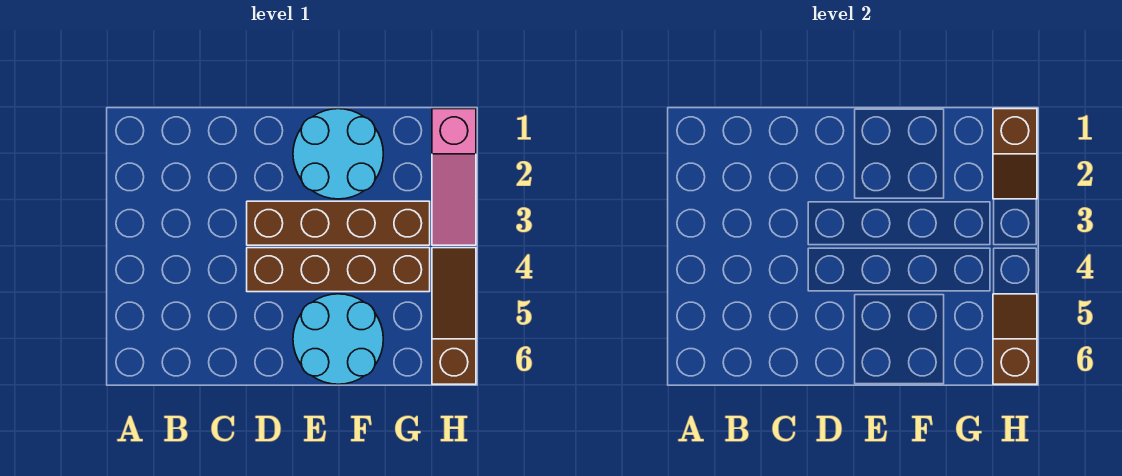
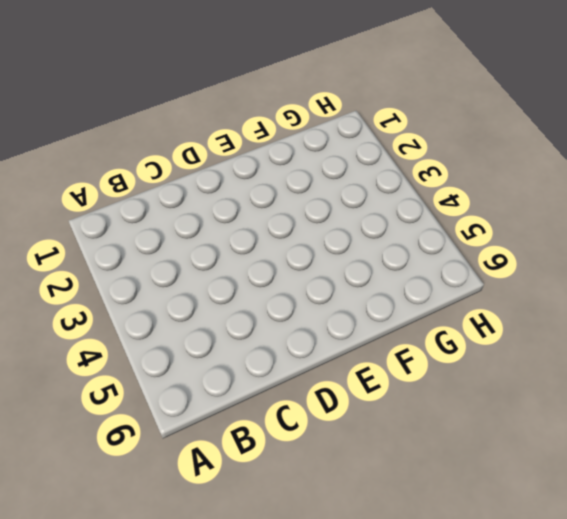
none -> brown brick D3:G3 level 1
none -> brown brick D4:G4 level 1

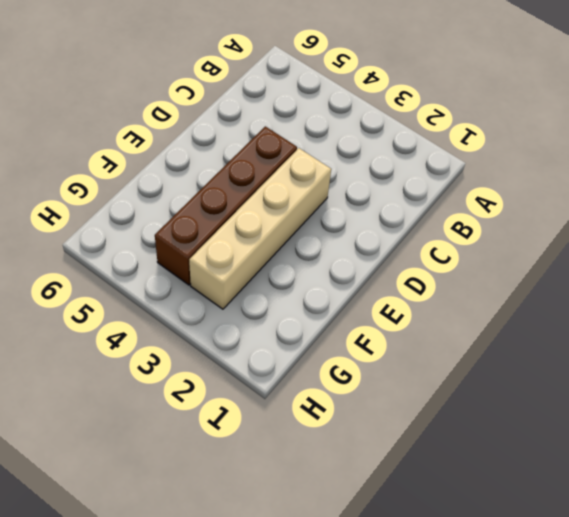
tan brick D3:G3 level 1 -> brown brick D3:G3 level 1
none -> cyan round brick E1:F2 level 1
none -> cyan round brick E5:F6 level 1

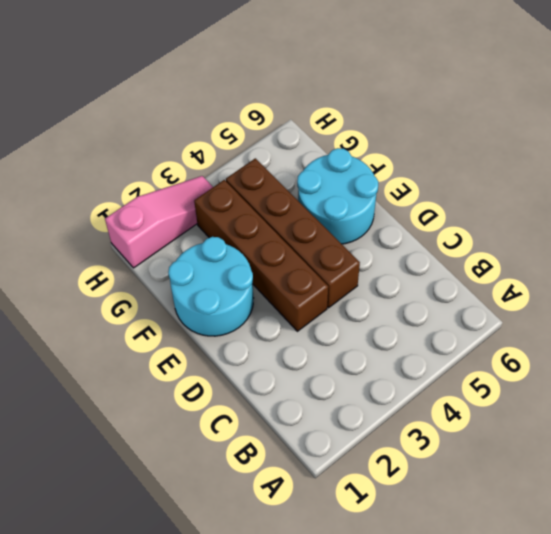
none -> brown slope H4:H6 level 1 top 6
none -> brown slope H1:H2 level 2 top 1

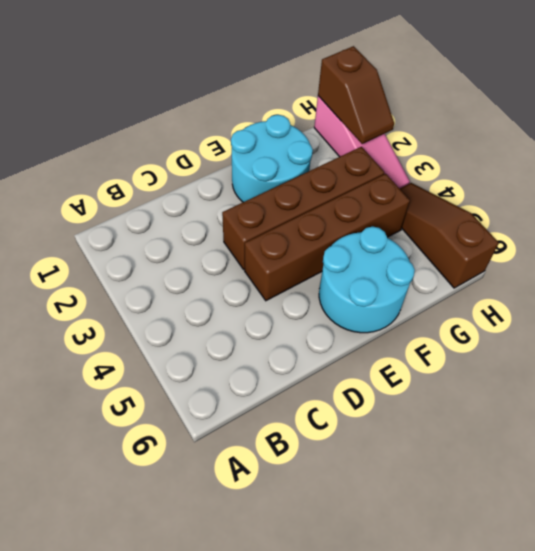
none -> brown slope H5:H6 level 2 top 6

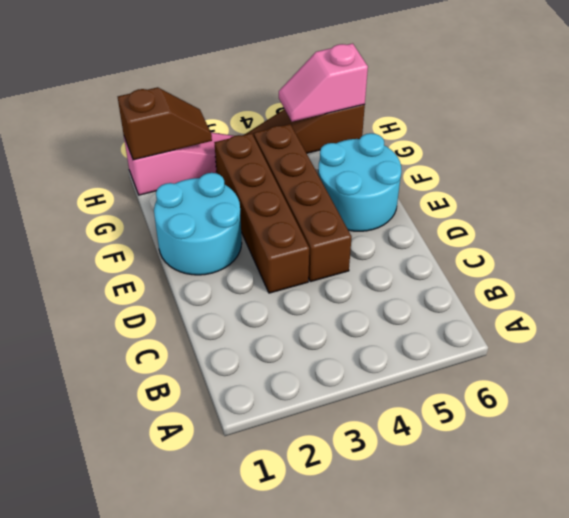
pink slope H5:H6 level 2 top 6 -> brown slope H5:H6 level 2 top 6

